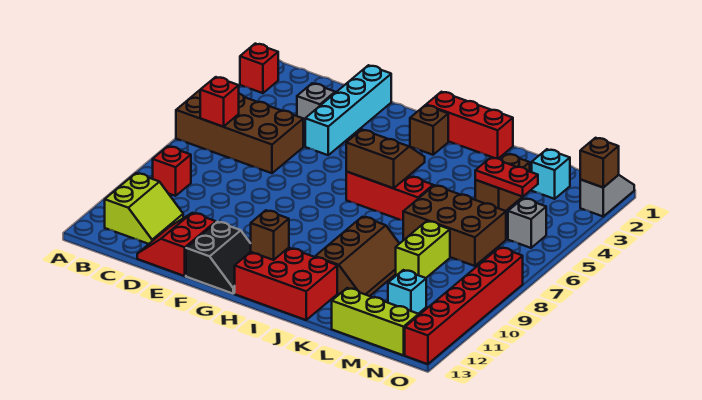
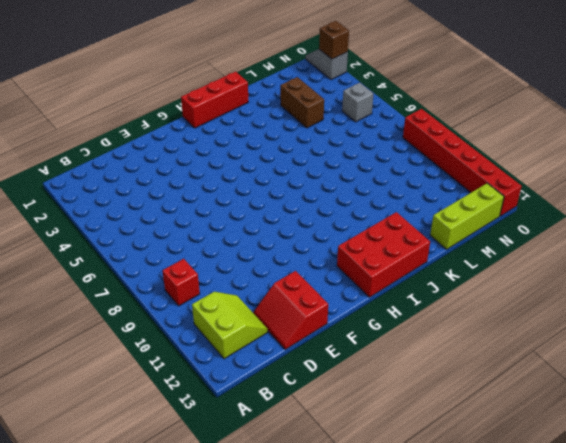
none -> red brick A2 level 1
none -> brown brick A5:D6 level 1
none -> grey brick D3 level 1

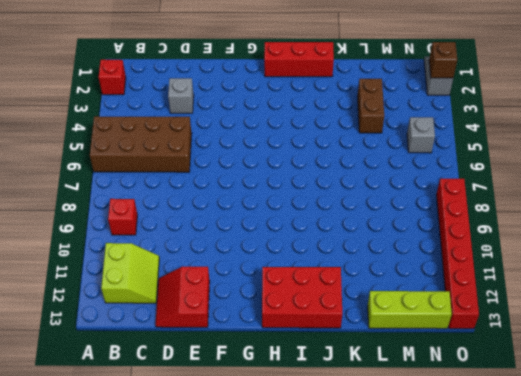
none -> cyan brick E1:E4 level 1
none -> black slope F12:G13 level 1 top F
none -> brown brick H2 level 1

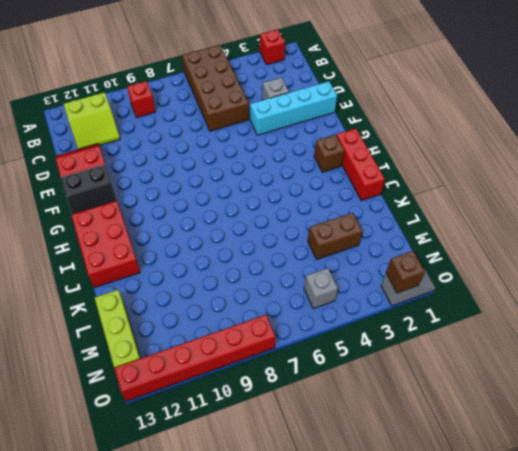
none -> red brick H6:J6 level 1
none -> brown slope J9:K11 level 1 top J
none -> brown brick K6:M7 level 1

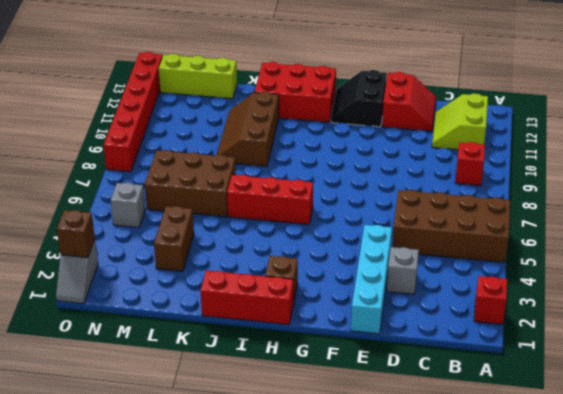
none -> lime brick L8:L9 level 1
none -> cyan brick M2 level 1
none -> cyan brick M11 level 1

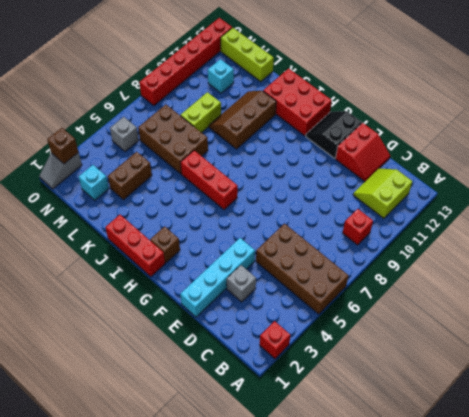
none -> red brick B6 level 2
none -> brown slope H5:I6 level 2 top 6
none -> brown brick H12 level 2

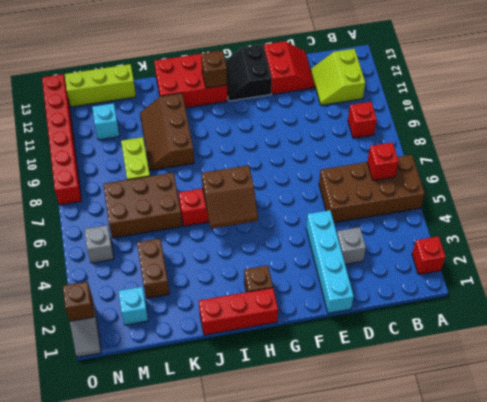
none -> red plate L4:M4 level 2

